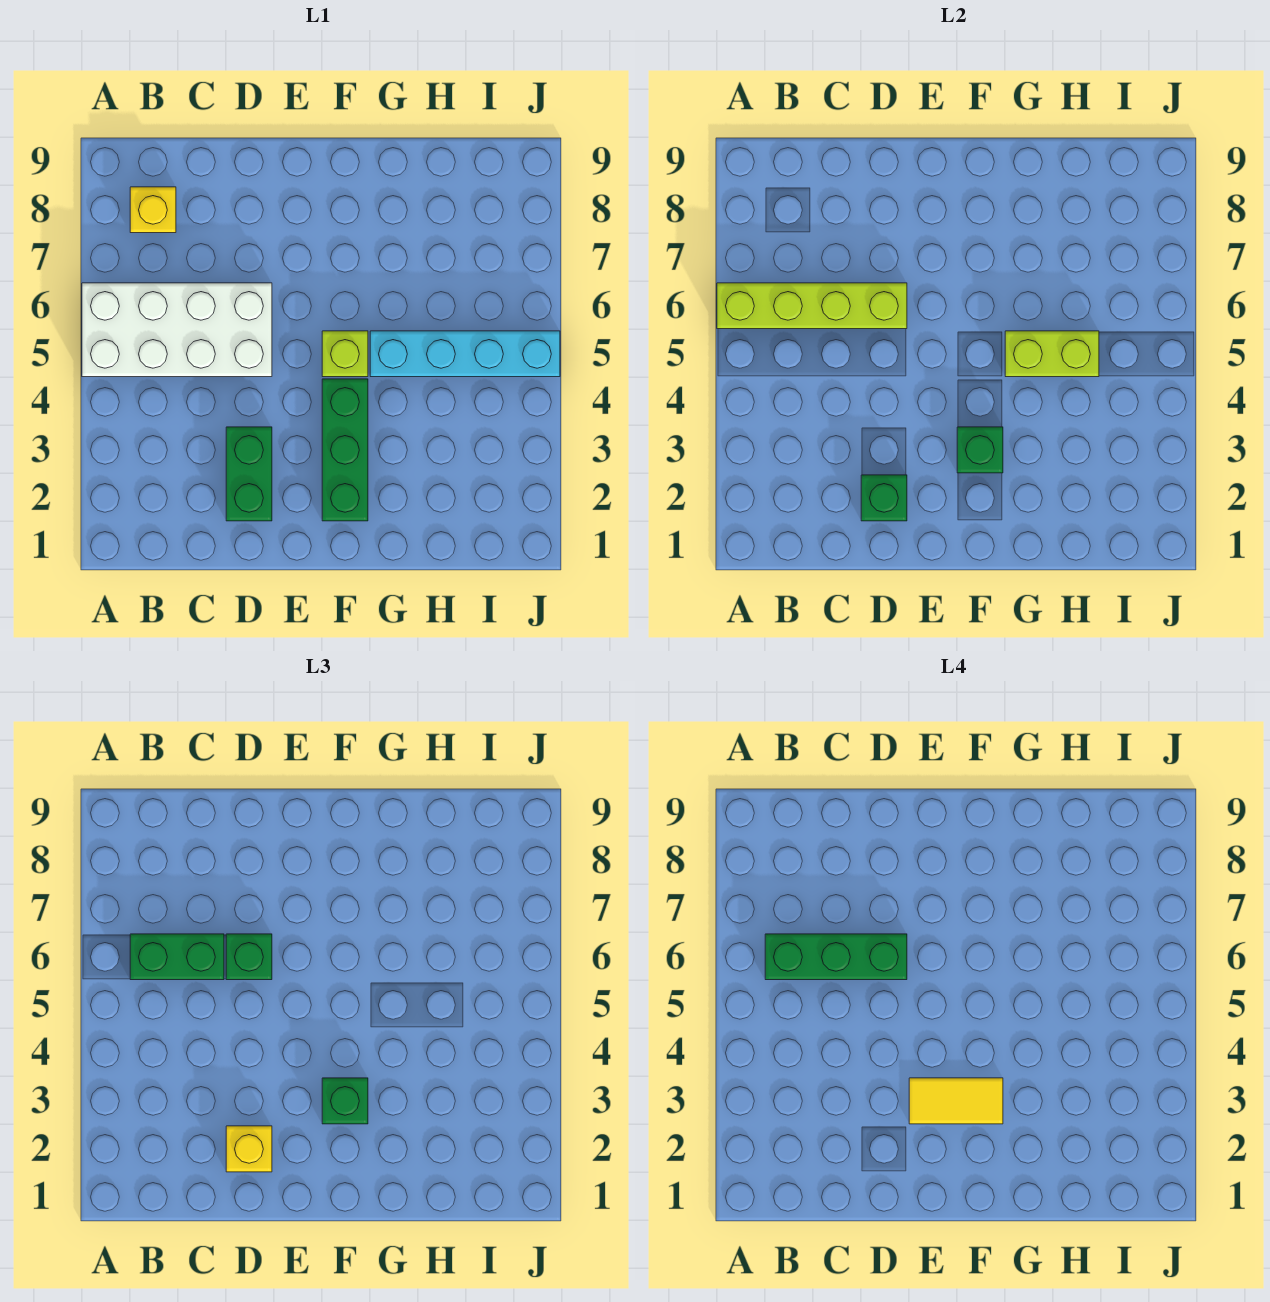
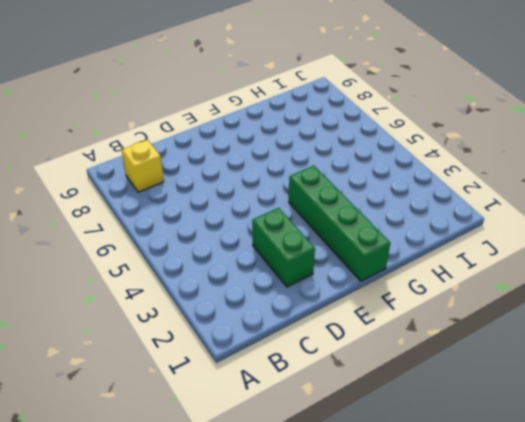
green brick F1:F4 level 1 -> green brick F2:F4 level 1
none -> white brick A5:D6 level 1
none -> lime brick F5 level 1
none -> cyan brick G5:J5 level 1

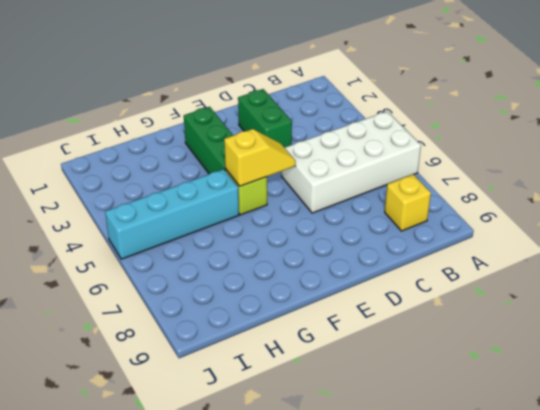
yellow slope E5:F5 level 2 top F -> none
none -> lime brick A6:D6 level 2
none -> green brick D2 level 2
none -> green brick F3 level 2

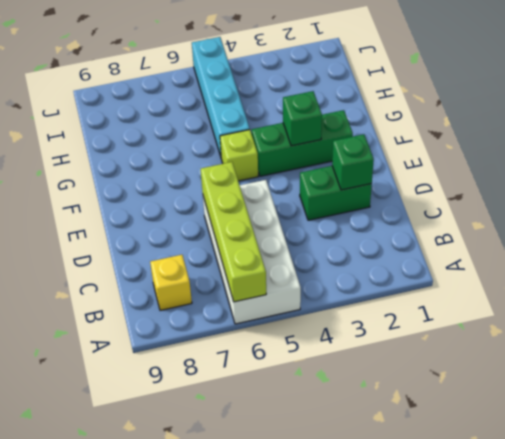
none -> lime brick G5:H5 level 2
none -> green brick B6:C6 level 3
none -> yellow brick D2 level 3

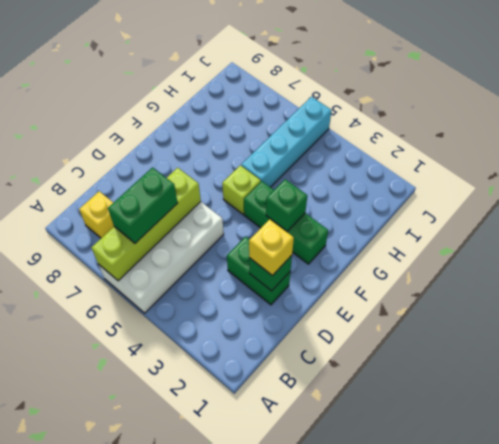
none -> lime brick G5:H5 level 2
none -> green brick D6 level 3
none -> green brick F3 level 3

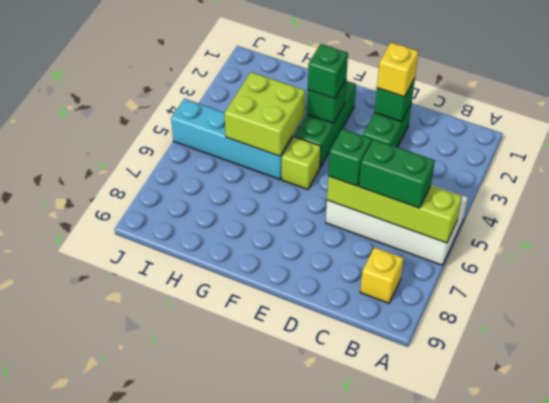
lime brick G4:H5 level 2 -> lime brick G5:H5 level 2
none -> green brick B6:D6 level 4
none -> yellow tile E3:F3 level 4

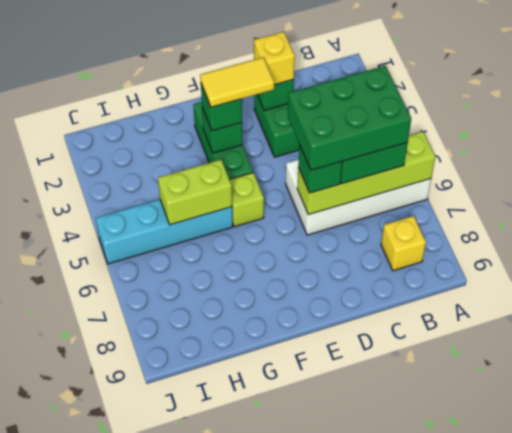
green brick B5:D6 level 4 -> green brick B6:D6 level 4

